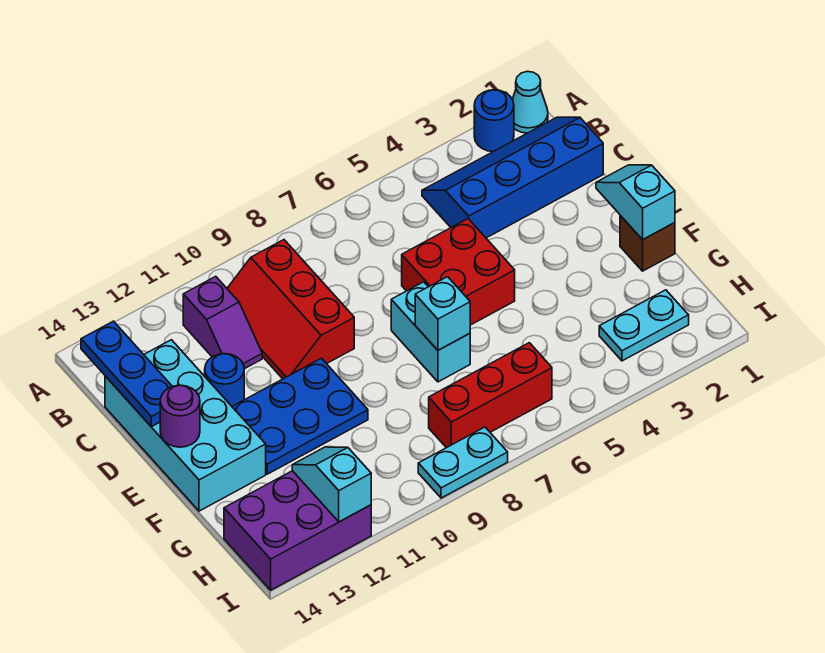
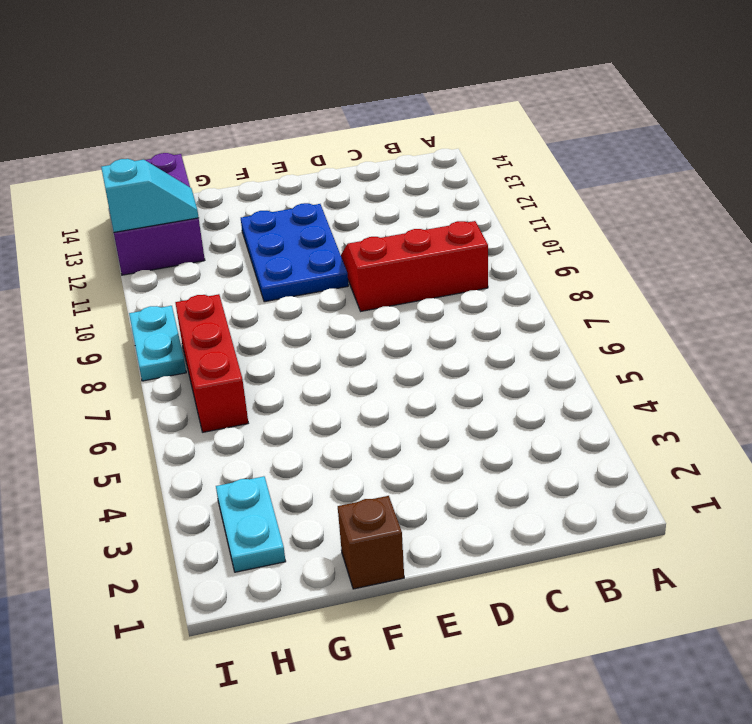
none -> cyan cone A1 level 1
none -> blue round brick A2 level 1
none -> blue slope B1:C4 level 1 top C

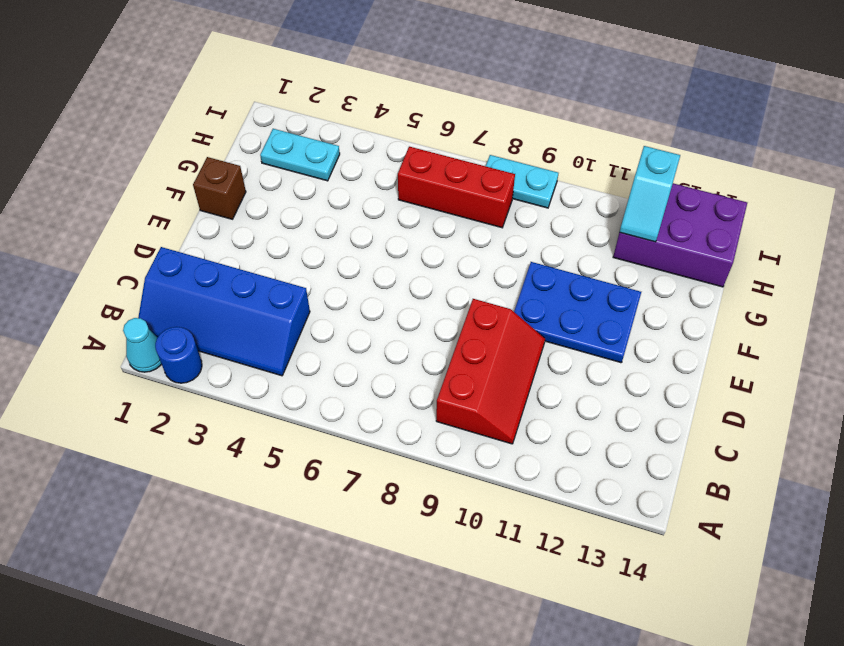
none -> purple slope B11:C11 level 1 top B
none -> cyan brick C13:F14 level 1
none -> red brick D5:E6 level 1

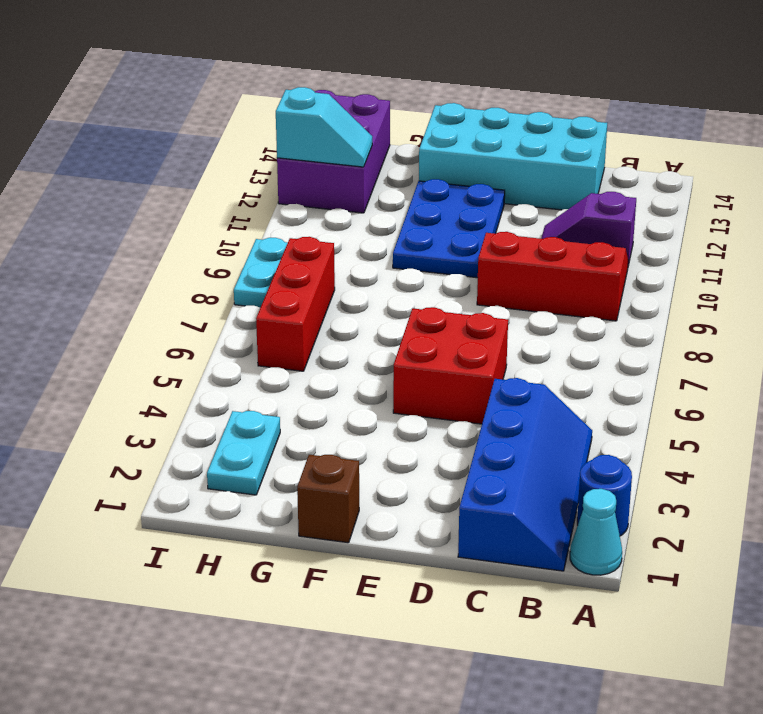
none -> blue round brick D12 level 1
none -> cyan brick E7:F7 level 1
none -> blue plate B14:D14 level 2

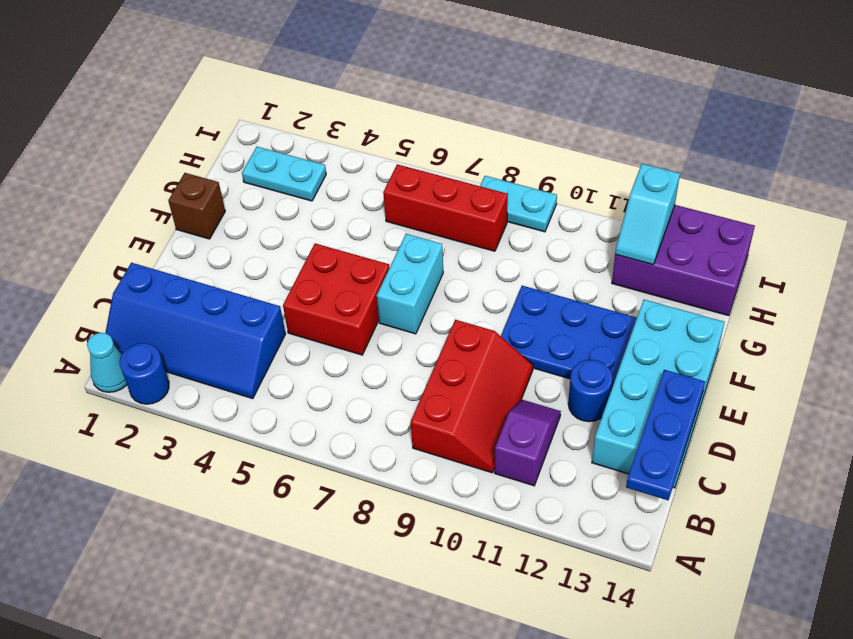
none -> cyan slope E1:F1 level 2 top F
none -> purple round brick E14 level 2
none -> cyan brick F7 level 2

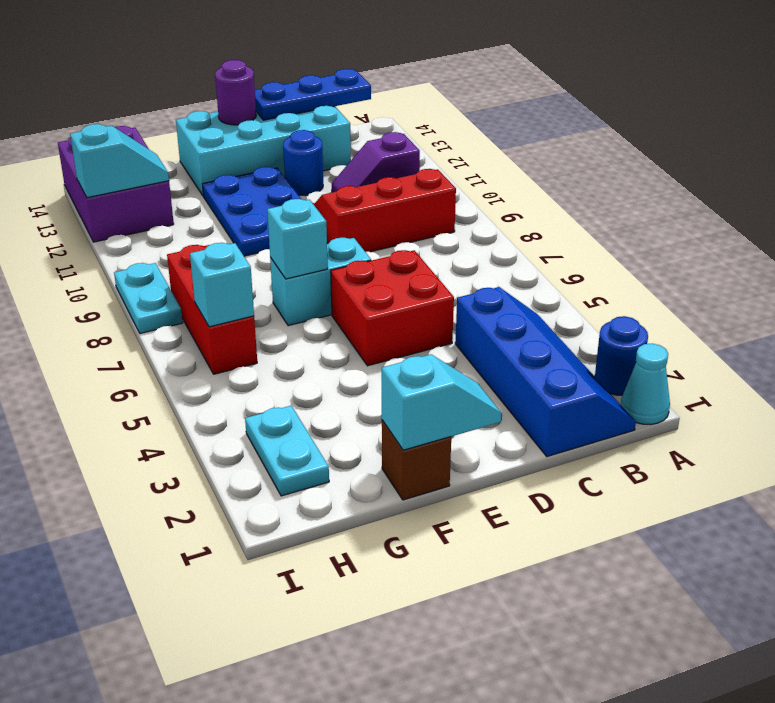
cyan brick H6 level 2 -> none

